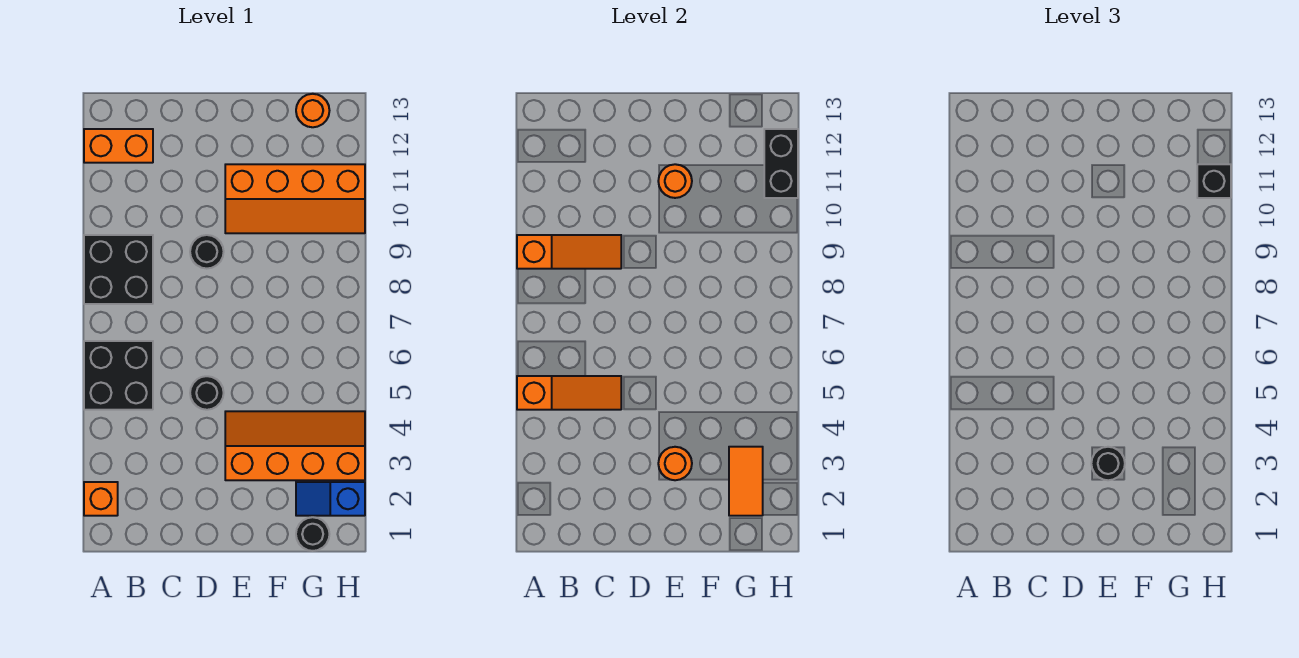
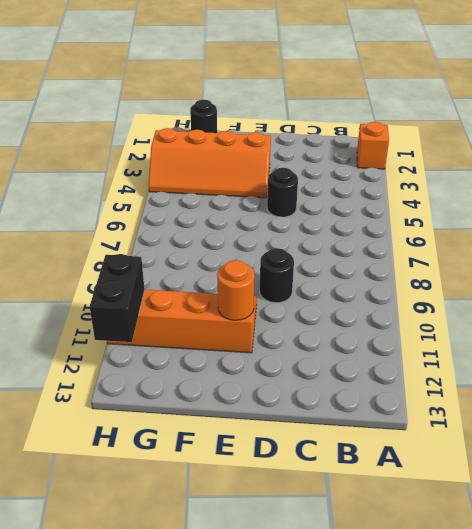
none -> black brick A5:B6 level 1
none -> black brick A8:B9 level 1
none -> orange brick A12:B12 level 1

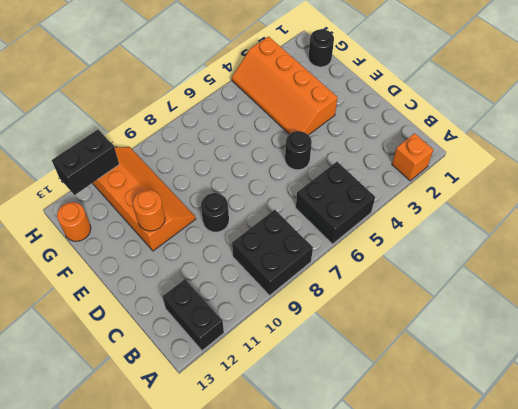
black brick A12:B12 level 1 -> orange brick A12:B12 level 1
none -> blue slope G2:H2 level 1 top H
none -> orange slope A5:C5 level 2 top A
none -> orange slope A9:C9 level 2 top A

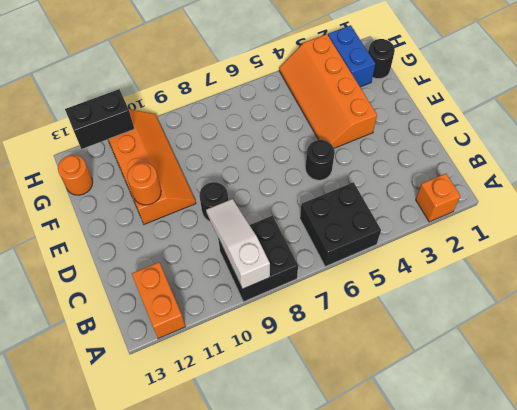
white slope A9:C9 level 2 top A -> orange slope A9:C9 level 2 top A
blue brick G2:H2 level 1 -> blue slope G2:H2 level 1 top H
none -> orange slope A5:C5 level 2 top A
none -> orange round brick E3 level 2
none -> orange tile G2:G3 level 2

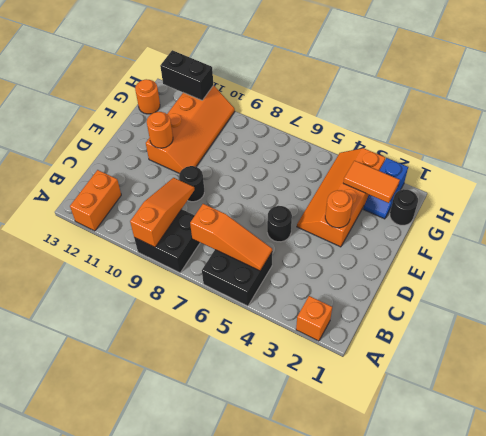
orange slope B5:B7 level 2 top 7 -> orange slope A5:C5 level 2 top A
none -> black round brick E3 level 3
none -> black brick H11 level 3

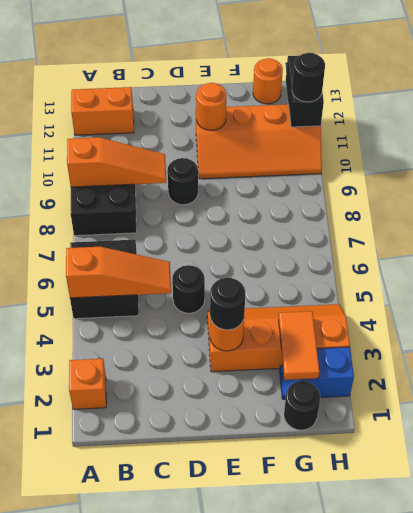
black round brick H11 level 3 -> black brick H11 level 3

